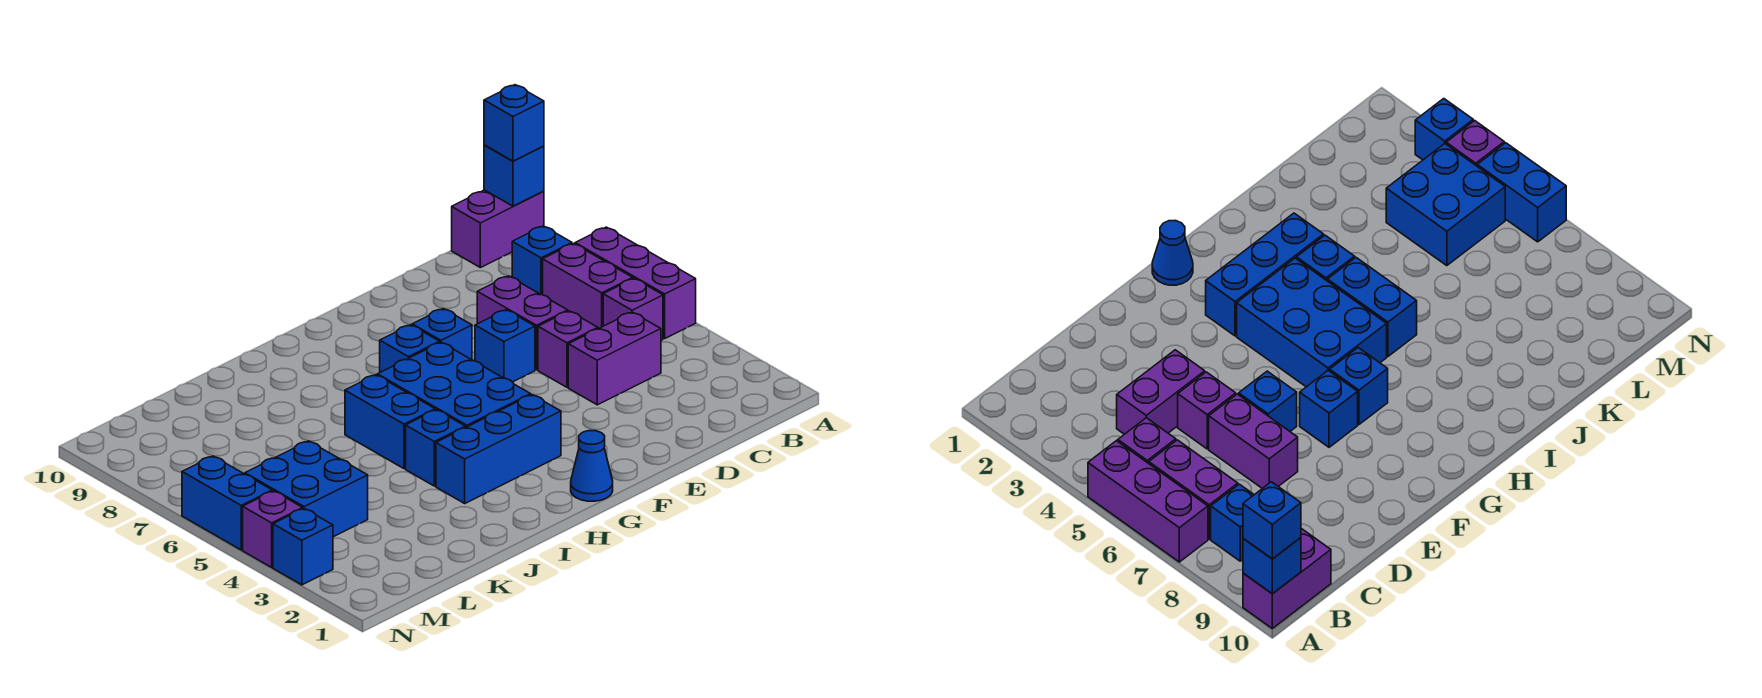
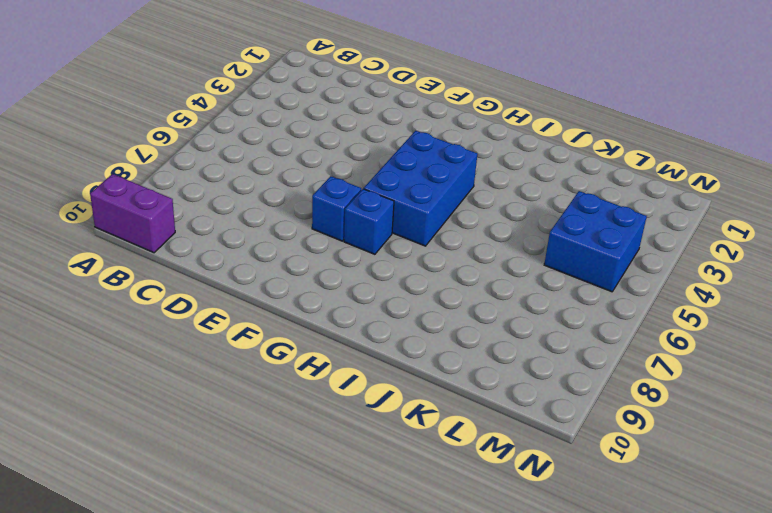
none -> purple brick A5:A7 level 1
none -> purple brick B5 level 1
none -> purple brick B6:B7 level 1

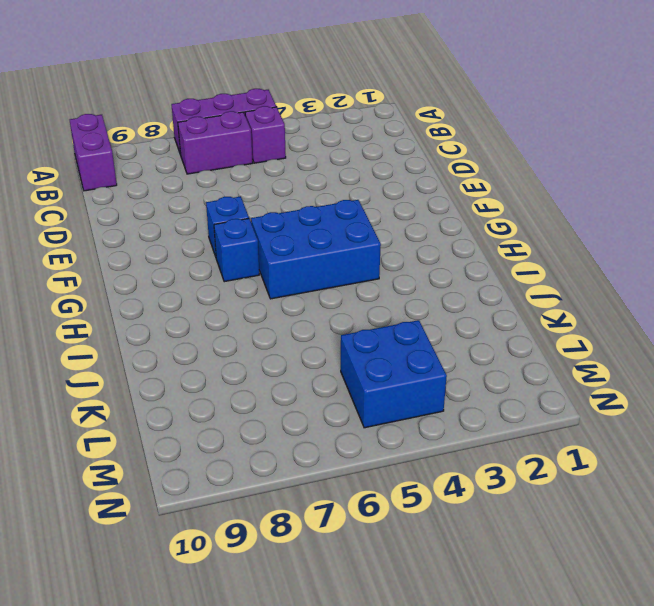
none -> blue brick B8 level 1
none -> purple brick C4:D4 level 1
none -> purple brick D5 level 1

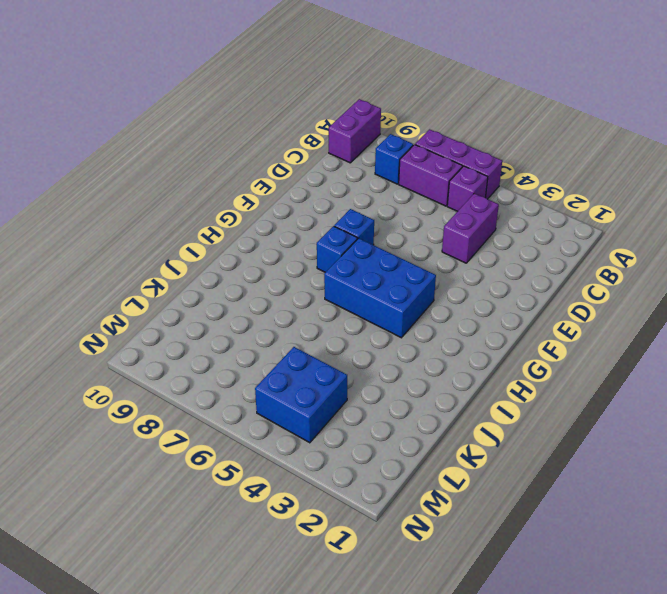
none -> purple brick D5 level 1
none -> purple brick D6:D7 level 1
none -> blue brick E6 level 1

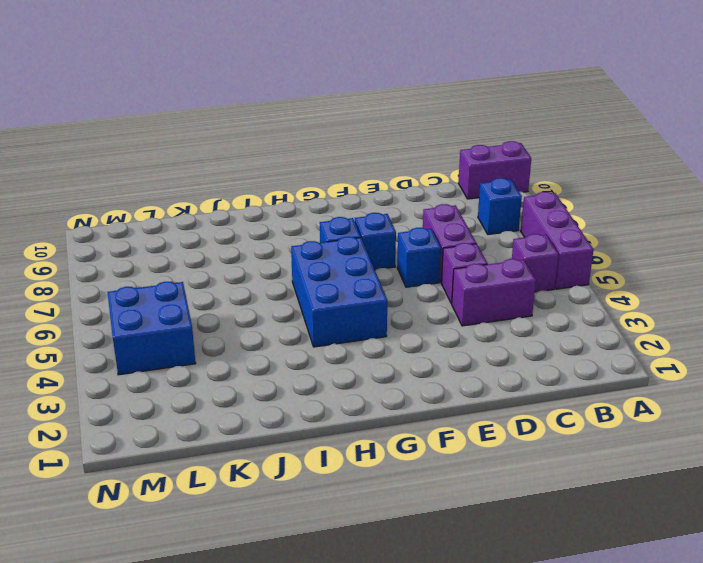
none -> purple brick B6:B7 level 1
none -> blue cone G1 level 1
none -> blue brick G3:I3 level 1

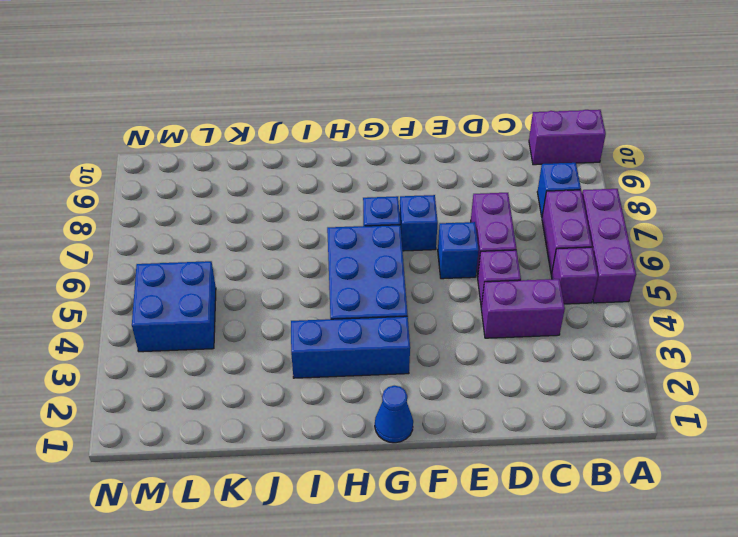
none -> blue brick I4 level 1
none -> blue brick I5:I6 level 1
none -> blue brick N3 level 1

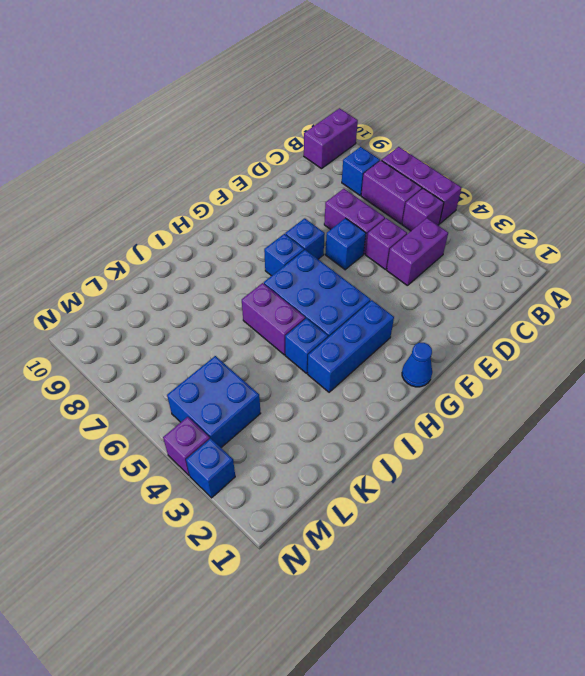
purple brick I5:I6 level 1 -> blue brick I5:I6 level 1
none -> blue brick N5:N6 level 1
none -> blue brick A10 level 2
none -> blue brick A10 level 3

